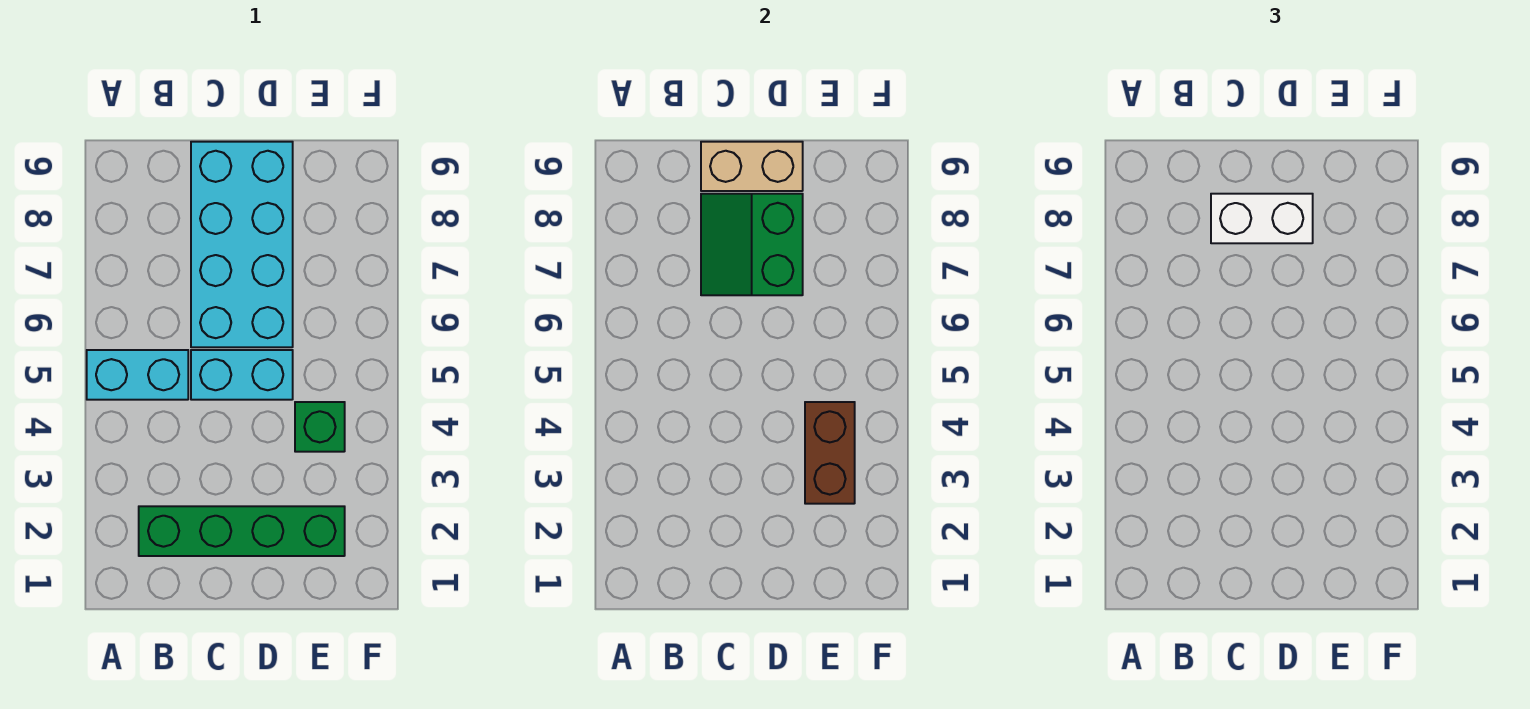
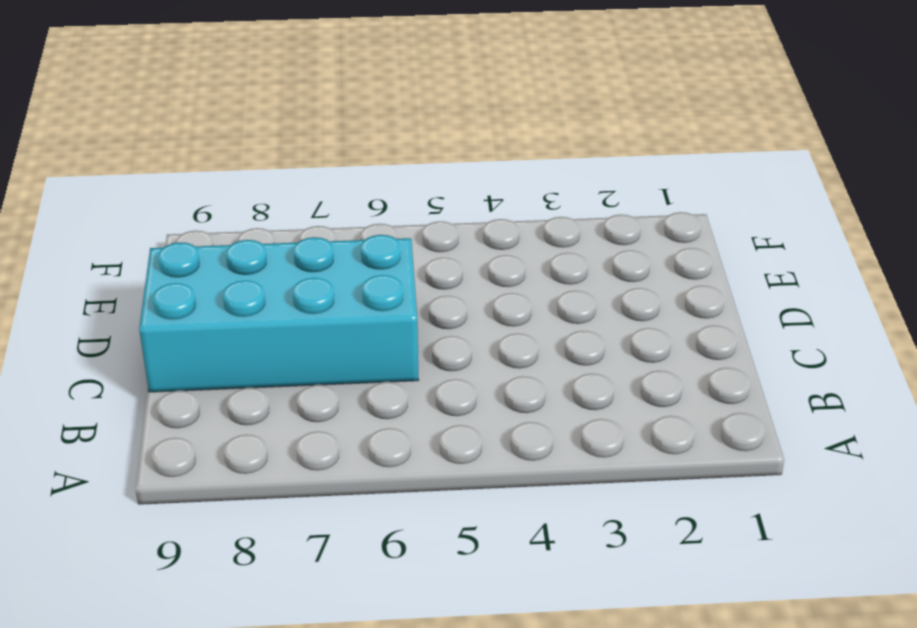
none -> cyan brick A5:B5 level 1
none -> green brick B2:E2 level 1

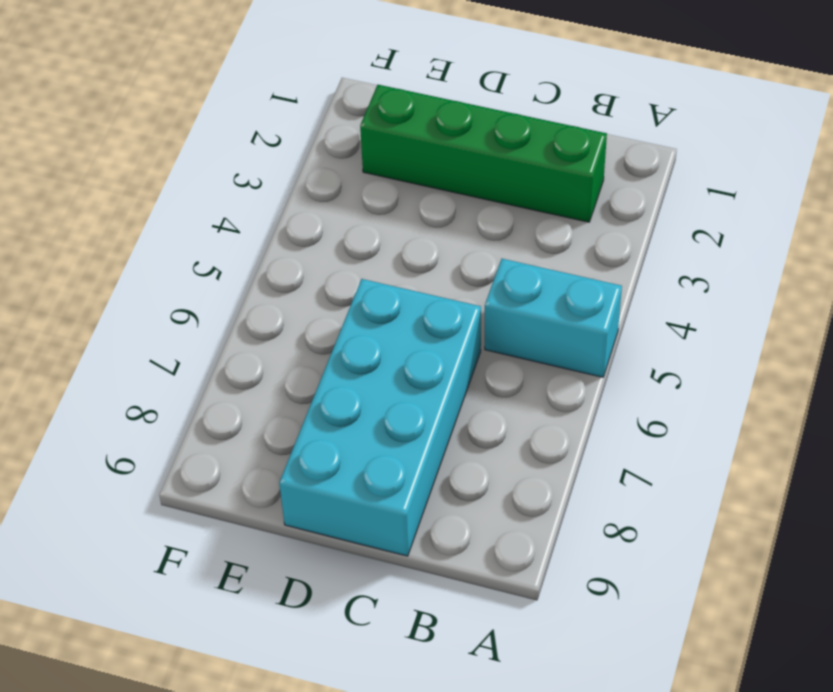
none -> cyan brick C5:D5 level 1
none -> green brick E4 level 1

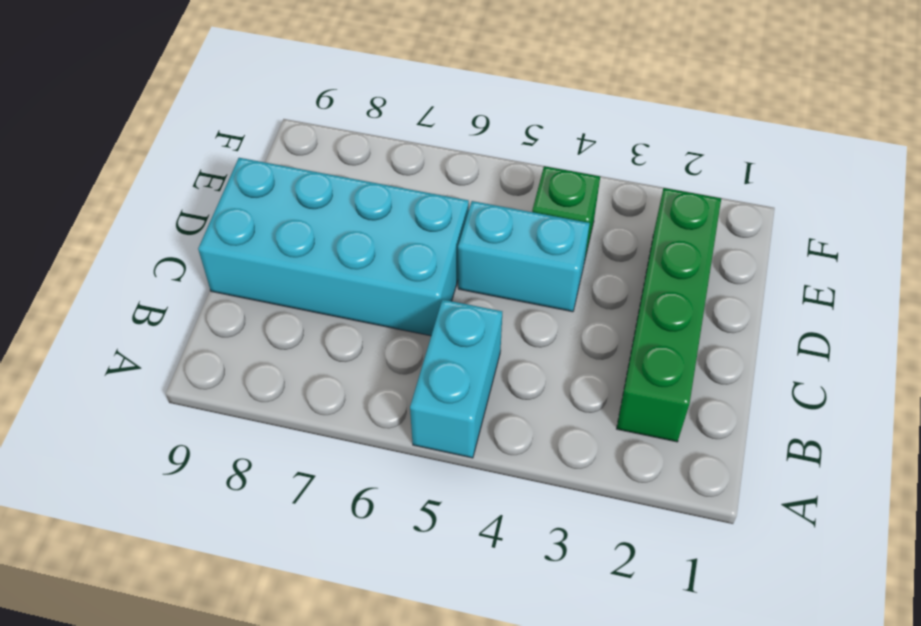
cyan brick D4:D5 level 1 -> cyan brick C5:D5 level 1
none -> green slope C7:D8 level 2 top D
none -> tan brick C9:D9 level 2

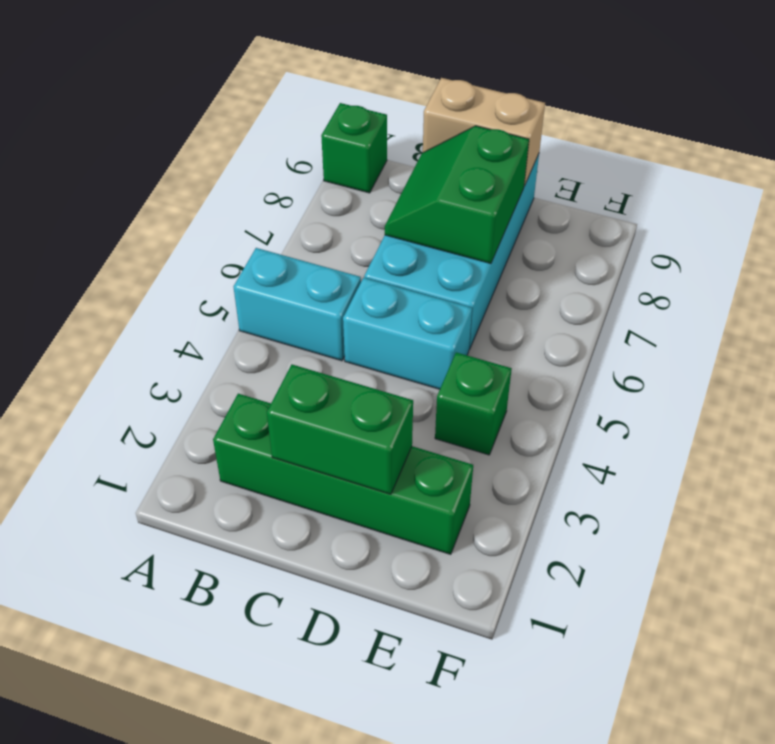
green brick A9 level 1 -> none
green brick C2:D2 level 2 -> none
none -> brown brick E3:E4 level 2
none -> white brick C8:D8 level 3

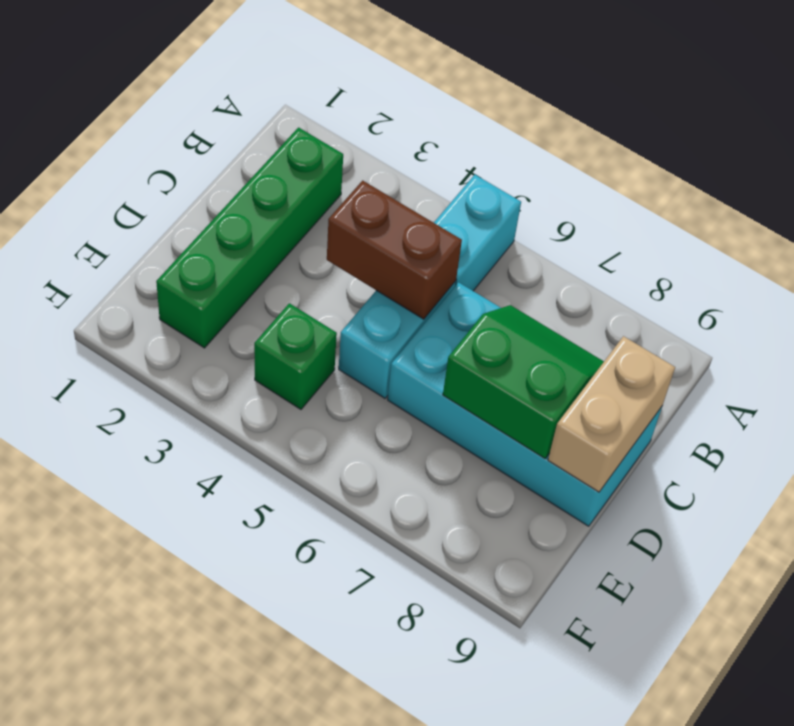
brown brick C4:C5 level 2 -> brown brick E3:E4 level 2
none -> white brick C8:D8 level 3

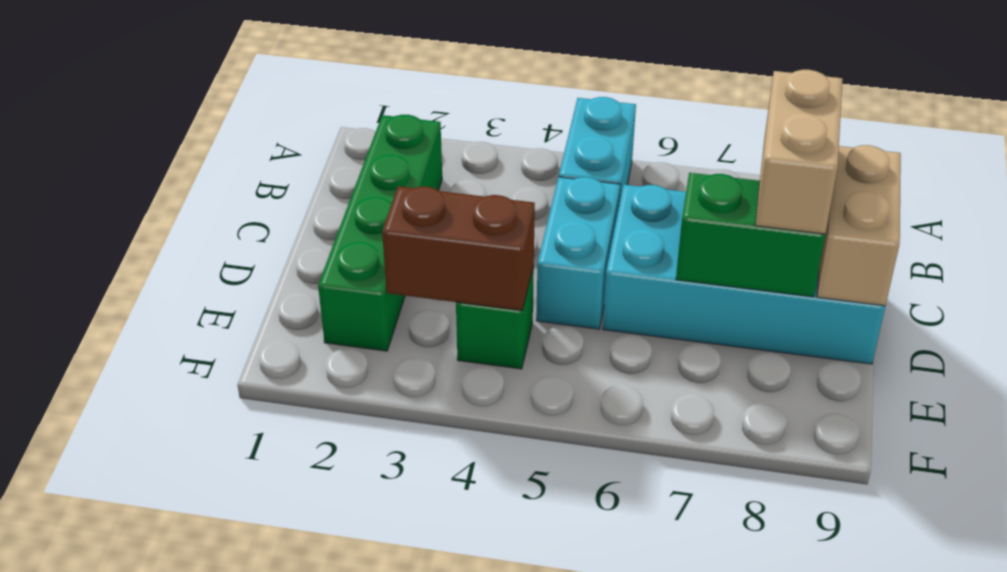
tan brick C8:D8 level 3 -> white brick C8:D8 level 3

